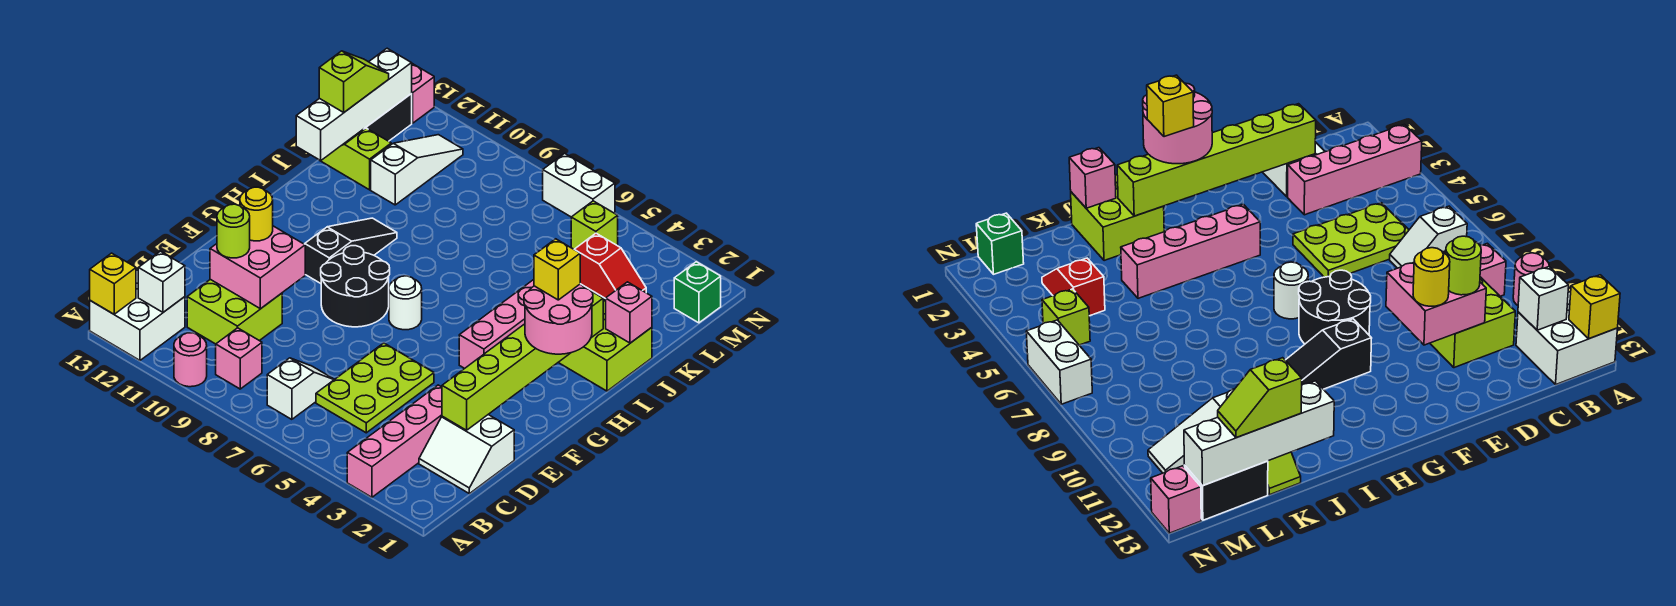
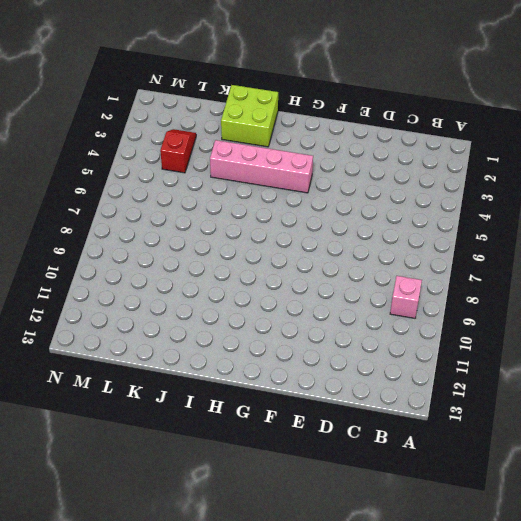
none -> pink brick A3:D3 level 1
none -> pink round brick A10 level 1
none -> white brick A12:B13 level 1
none -> white slope B7:C7 level 1 top B

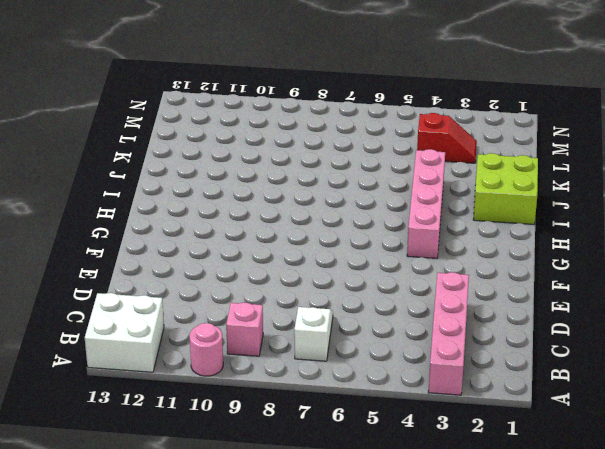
none -> white slope C1:D2 level 1 top D
none -> lime plate C5:E6 level 1
none -> lime brick C10:D11 level 1
none -> black round brick F8:G9 level 1

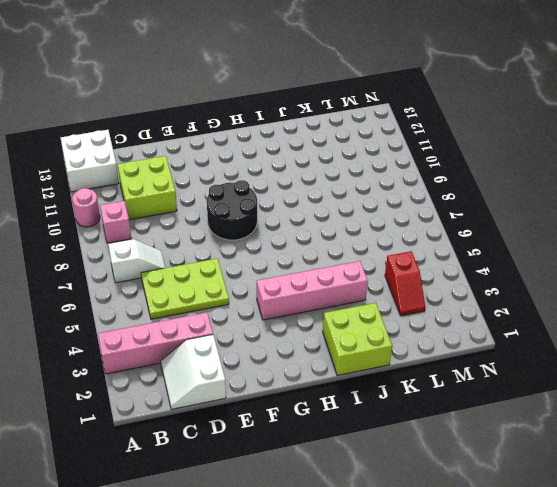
none -> white round brick G7 level 1
none -> black slope G10:I10 level 1 top G
none -> white slope K11:M11 level 1 top K
none -> lime slope K12:K13 level 1 top 12

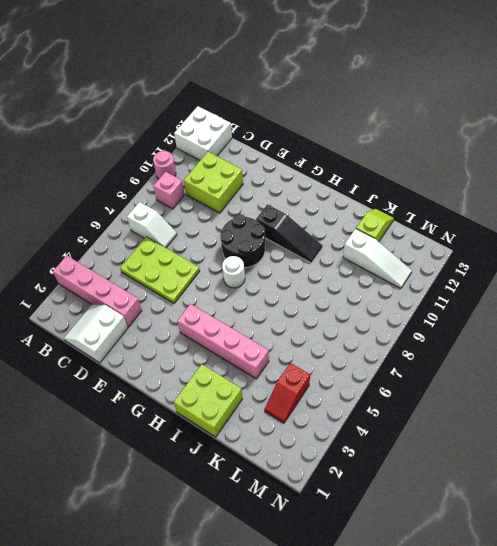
none -> black brick L13:M13 level 1
none -> green brick M1 level 1
none -> lime brick M5 level 1
none -> white brick N6:N7 level 1

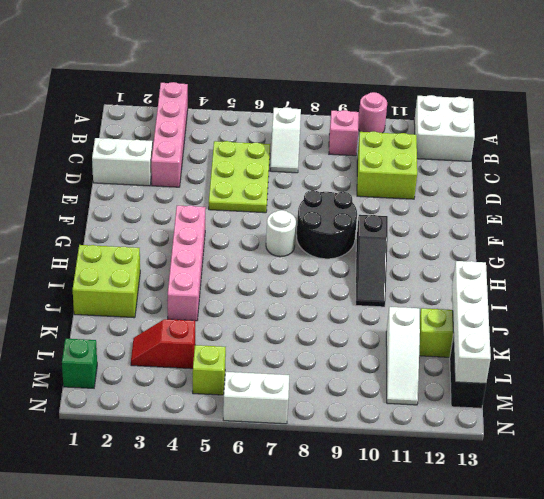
none -> pink brick N13 level 1
none -> yellow brick A13 level 2
none -> white brick B12 level 2
none -> lime brick D2:I2 level 2

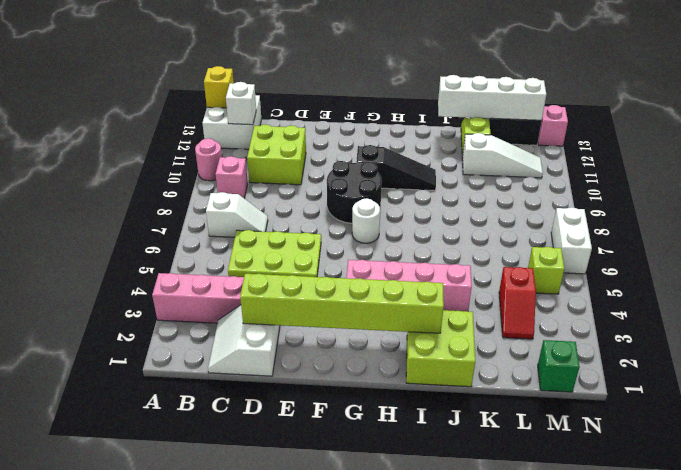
none -> pink brick D10:E11 level 2
none -> pink brick J1 level 2
none -> lime round brick D11 level 3
none -> yellow round brick E11 level 3

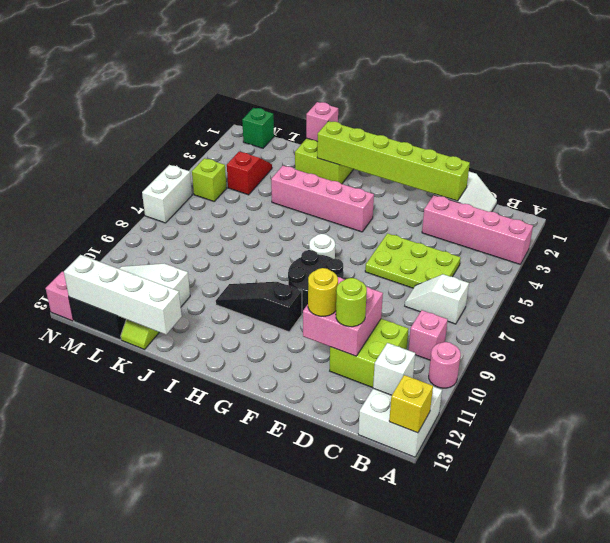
none -> pink round brick G1:H2 level 3
none -> lime slope K13:L13 level 3 top K
none -> yellow brick H2 level 4

